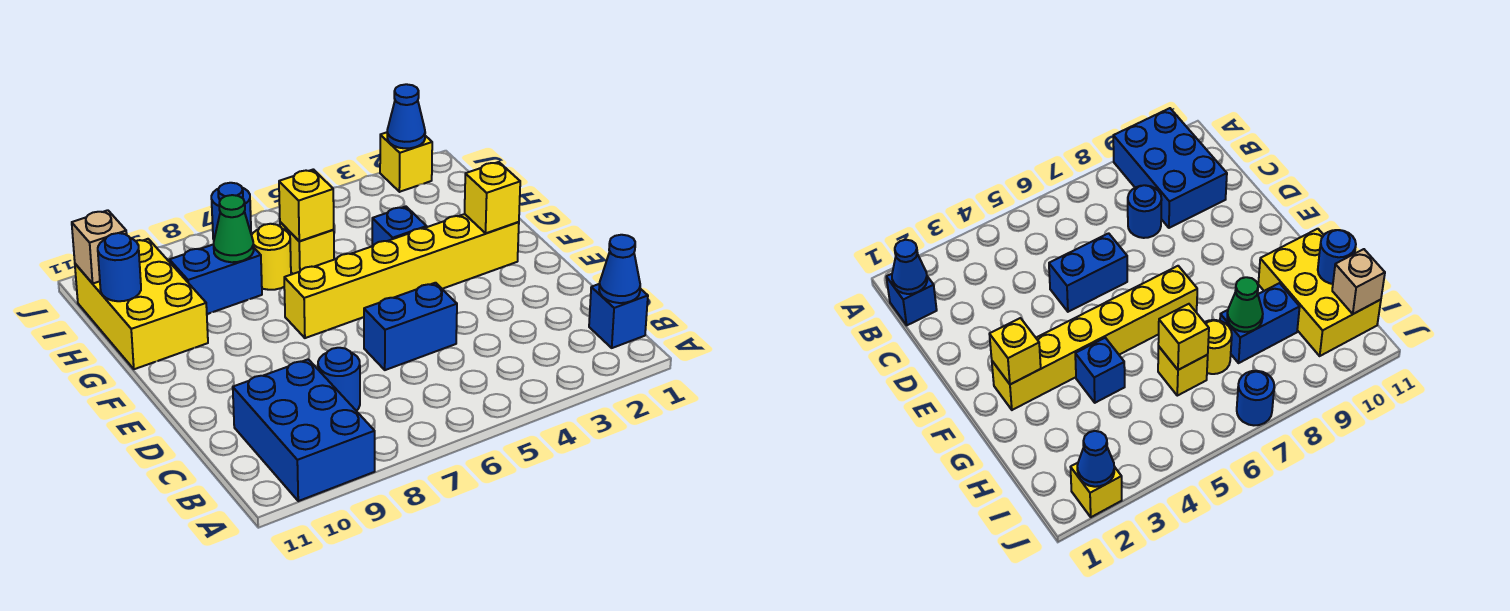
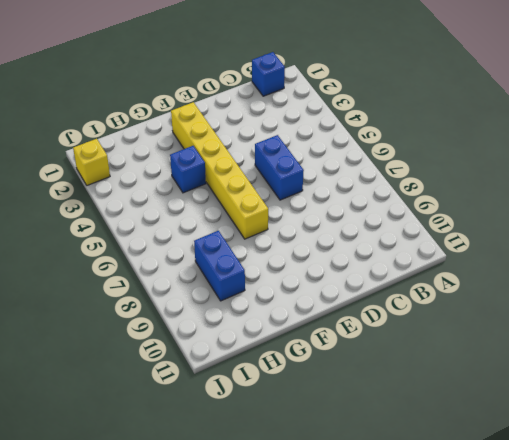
none -> blue brick A9:C10 level 1
none -> blue round brick C8 level 1
none -> yellow brick G10:I11 level 1

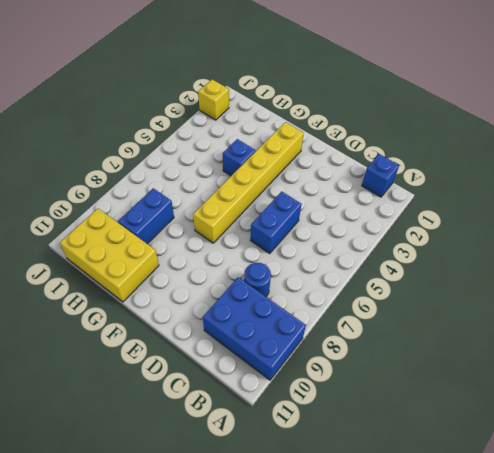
none -> yellow brick H6 level 1
none -> yellow round brick H7 level 1
none -> blue round brick J7 level 1

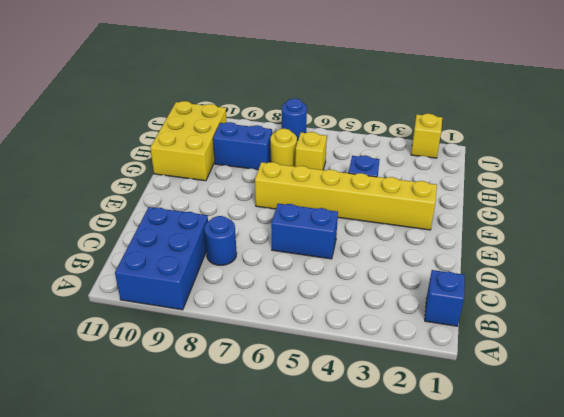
none -> blue cone B1 level 2
none -> yellow brick F2 level 2
none -> yellow brick H6 level 2

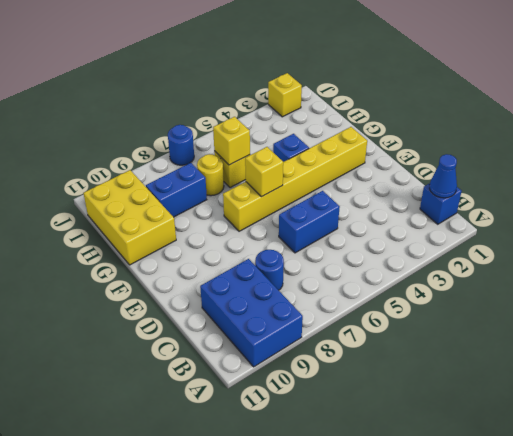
yellow brick F6 level 2 -> yellow brick F2 level 2
none -> green cone H8 level 2
none -> blue round brick H11 level 2
none -> tan brick I11 level 2

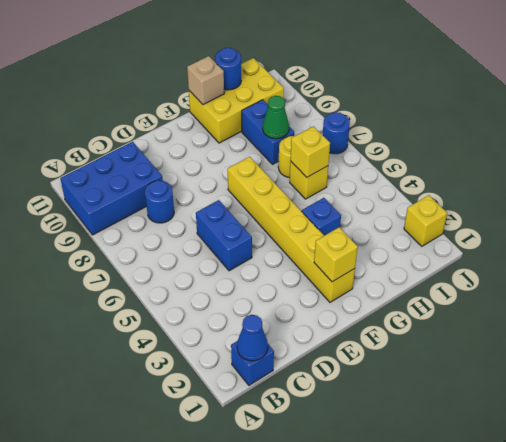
tan brick G11 level 2 -> tan brick I11 level 2
none -> blue cone J2 level 2

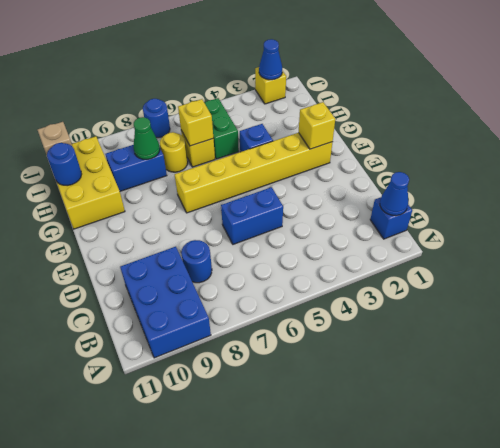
green brick H5:I5 level 1 -> none

